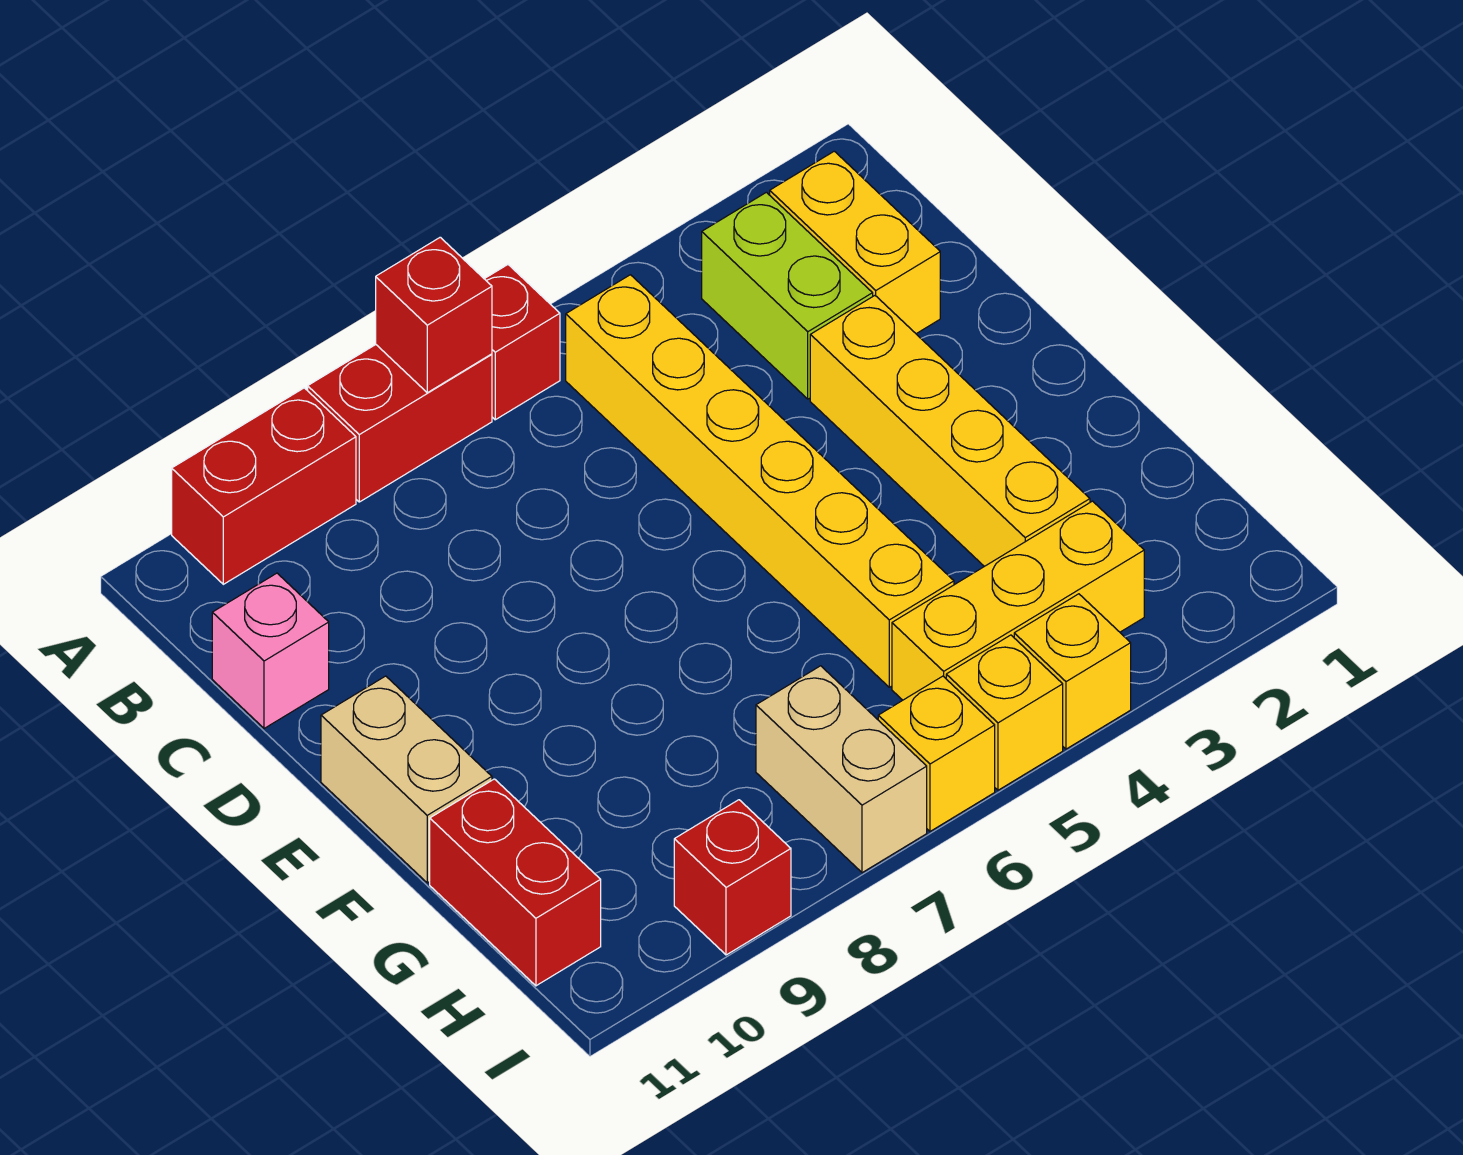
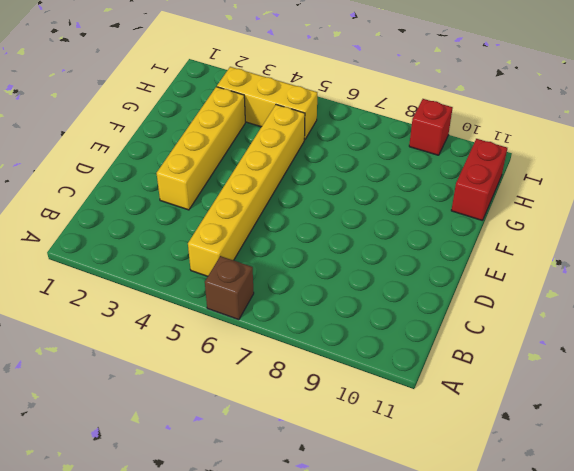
brown brick A6 level 1 -> red brick A6 level 1
none -> red brick A7:A8 level 1
none -> red brick A9:A10 level 1
none -> yellow brick B2:C2 level 1

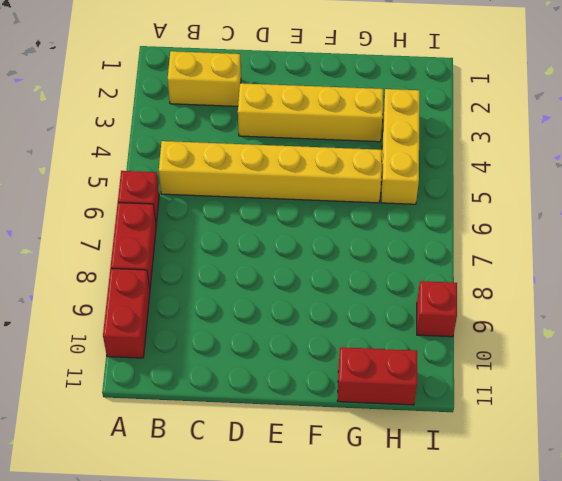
none -> lime brick B3:C3 level 1
none -> pink brick C11 level 1
none -> tan brick E11:F11 level 1

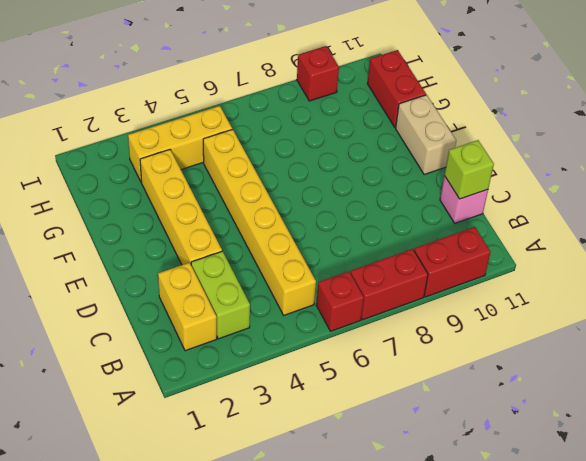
lime brick C11 level 2 -> none
none -> tan brick H7:I7 level 1
none -> yellow brick I4 level 1
none -> yellow brick I5 level 1

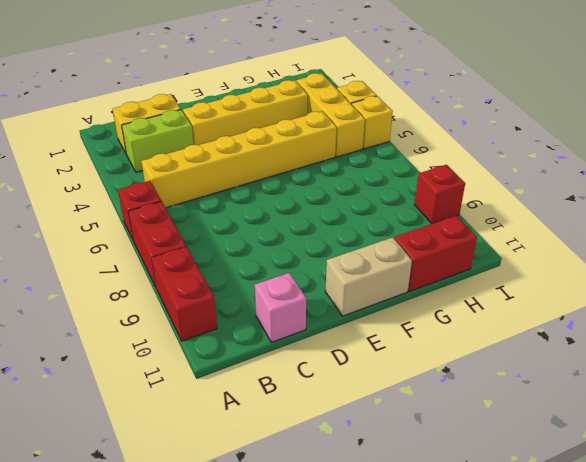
none -> tan brick H7:I7 level 1
none -> yellow brick I6 level 1
none -> red brick A7 level 2

